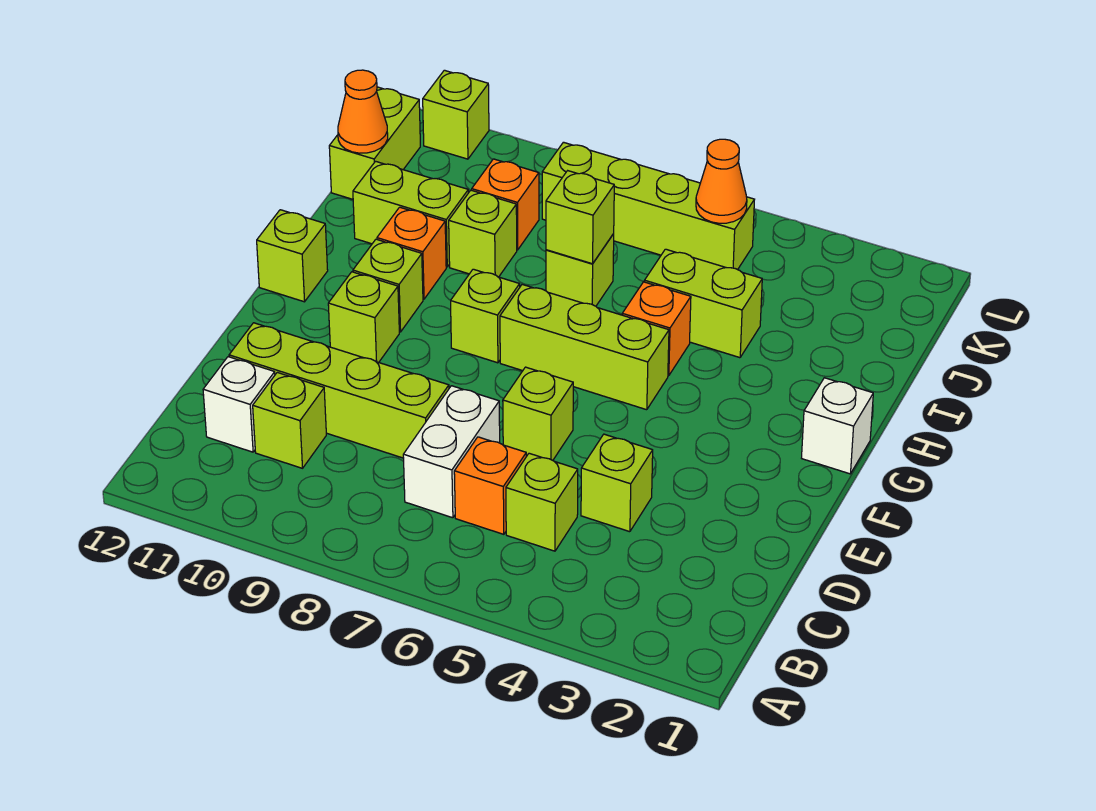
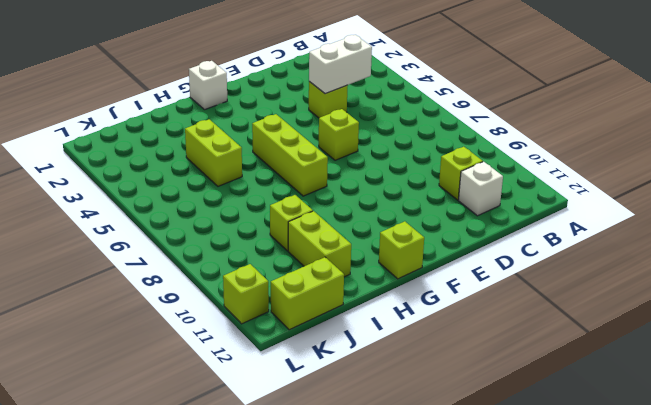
white brick C4:D4 level 2 -> white brick C7:D7 level 1
none -> lime brick C5 level 1
none -> orange brick C6 level 1
none -> lime brick D8:D11 level 1

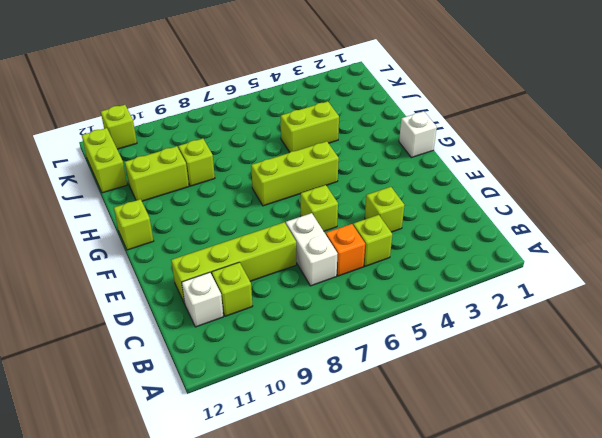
none -> lime brick F10 level 1
none -> lime brick G8 level 1
none -> lime brick G10 level 1

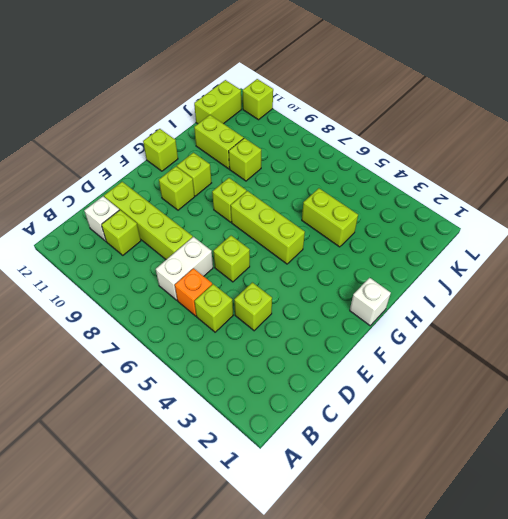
none -> orange brick H5 level 1
none -> orange brick H10 level 1
none -> lime brick I7 level 1

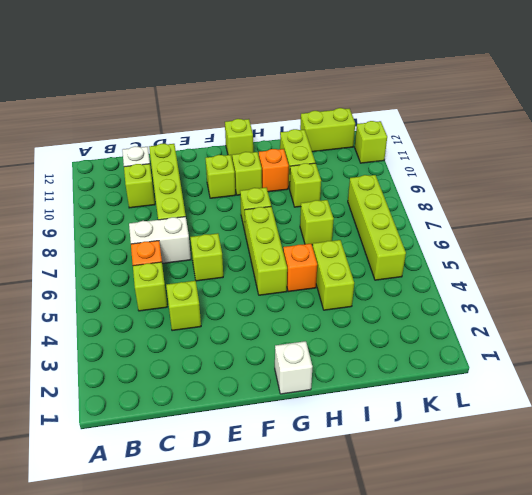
none -> orange brick J9 level 1
none -> lime brick I7 level 2
none -> orange cone J12 level 2

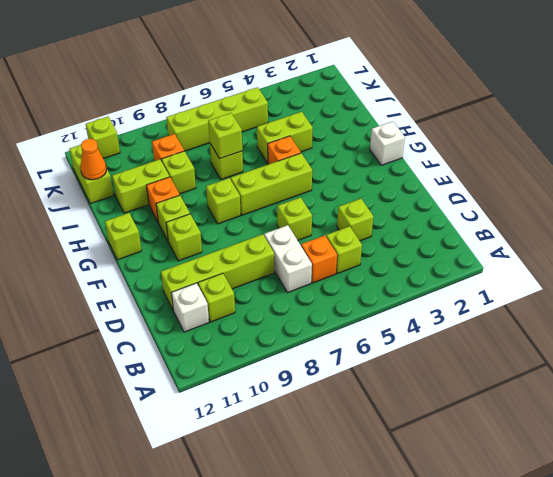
none -> orange cone K5 level 2

